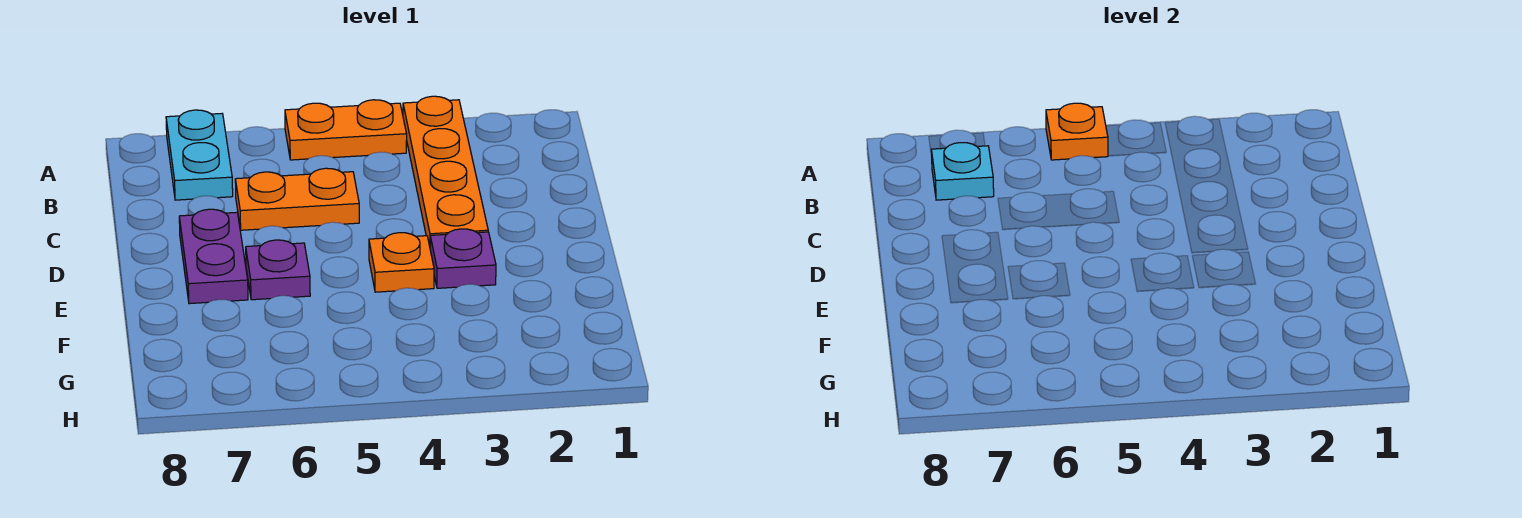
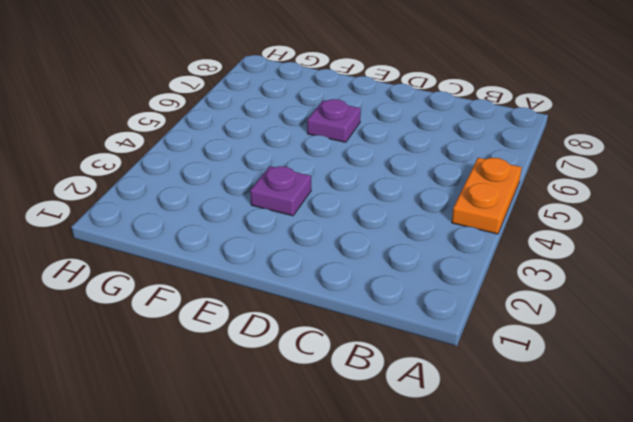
none -> orange plate A3:D3 level 1
none -> cyan plate A7:B7 level 1

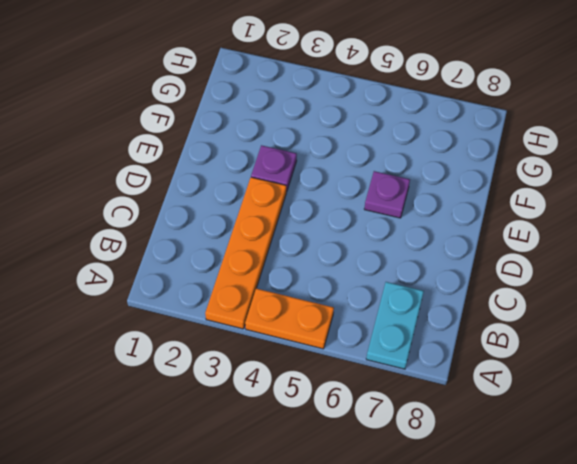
none -> orange plate C5:C6 level 1
none -> purple plate D7:E7 level 1

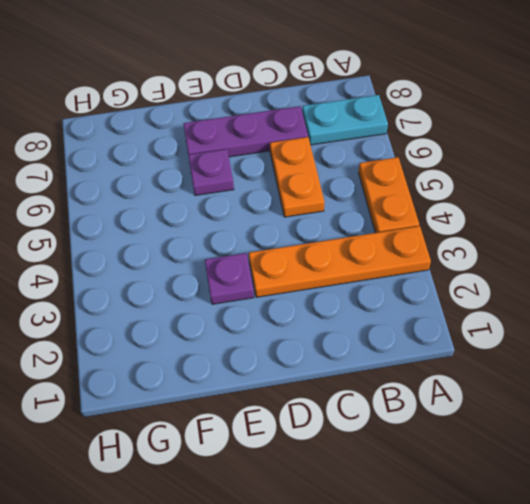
purple plate C7:E7 level 1 -> purple plate D7:E7 level 1
none -> orange plate E4 level 1
none -> orange plate A5 level 2

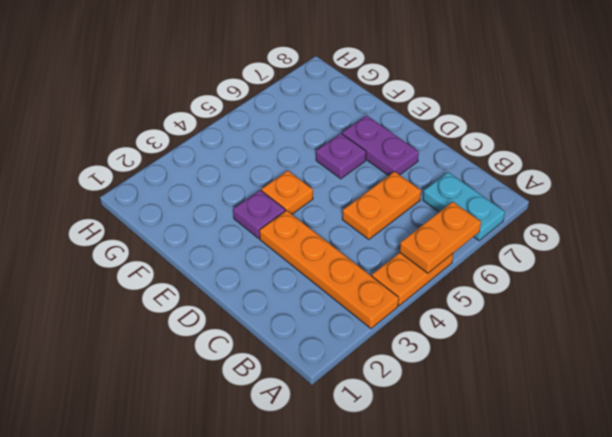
orange plate A5:A6 level 2 -> orange plate A5 level 2
none -> cyan plate B7 level 2

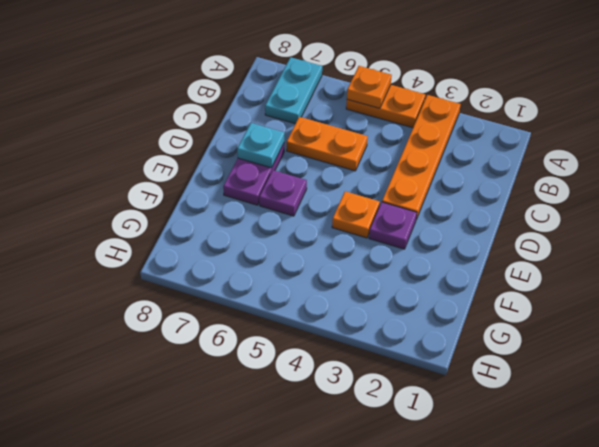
cyan plate D7 level 2 -> cyan plate B7 level 2

